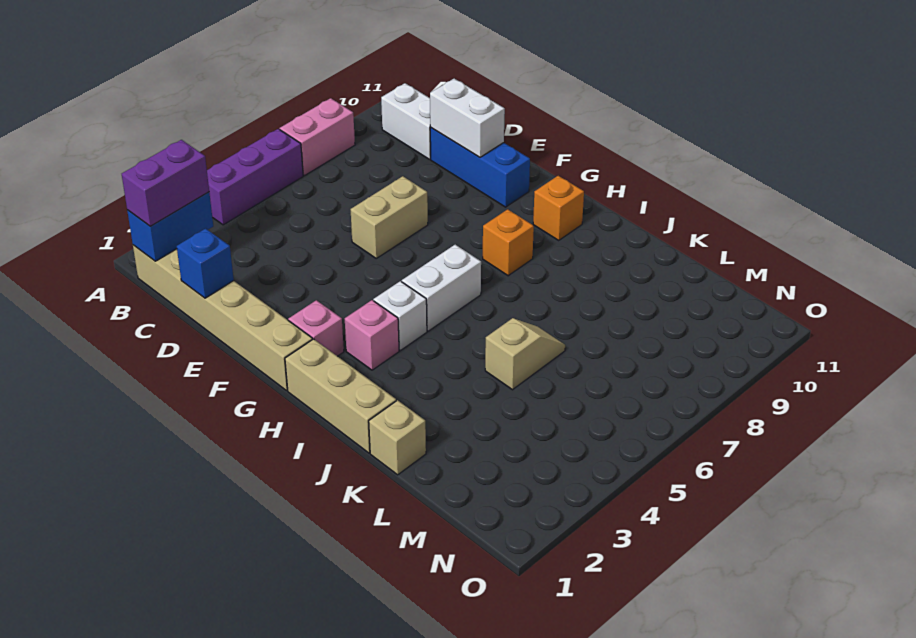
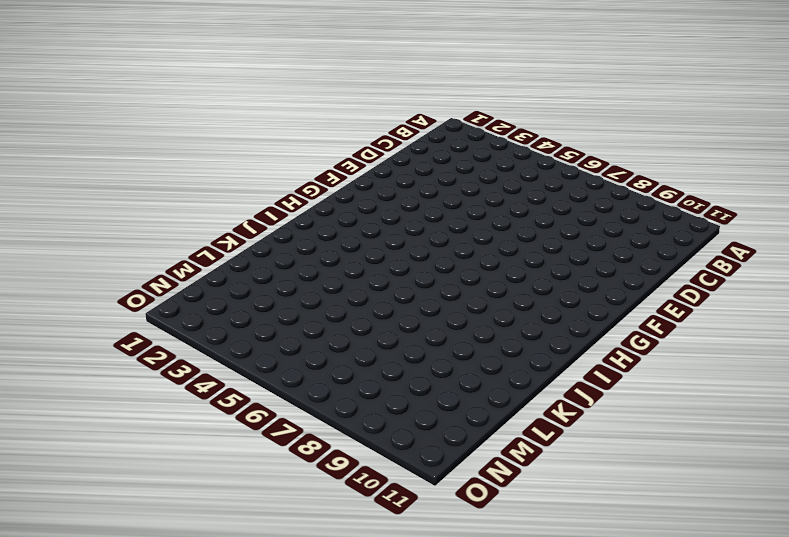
none -> purple brick A4:A6 level 1
none -> pink brick A7:A8 level 1
none -> tan brick B1:G1 level 1

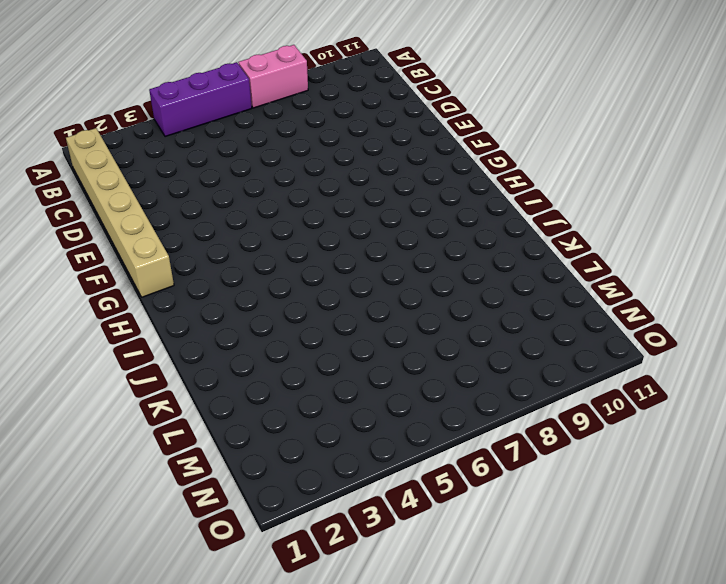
none -> white brick B10:C10 level 1
none -> blue brick D10:F10 level 1
none -> tan brick E6:E7 level 1

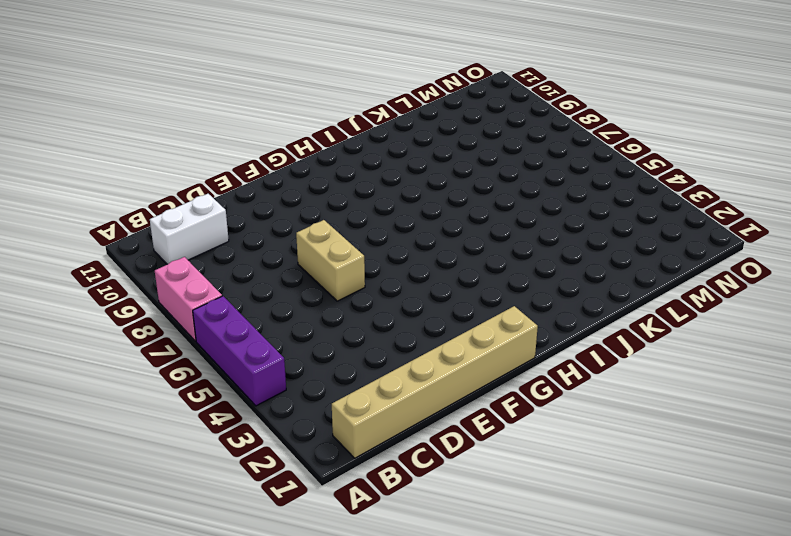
none -> blue brick D10:F10 level 1
none -> pink brick G2 level 1
none -> tan brick H1:J1 level 1

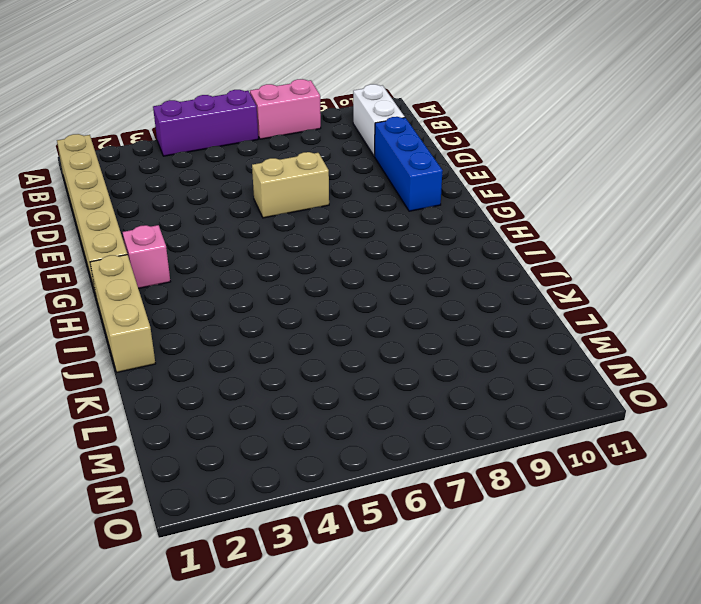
none -> pink brick H3 level 1
none -> white brick H4 level 1
none -> white brick H5:H6 level 1

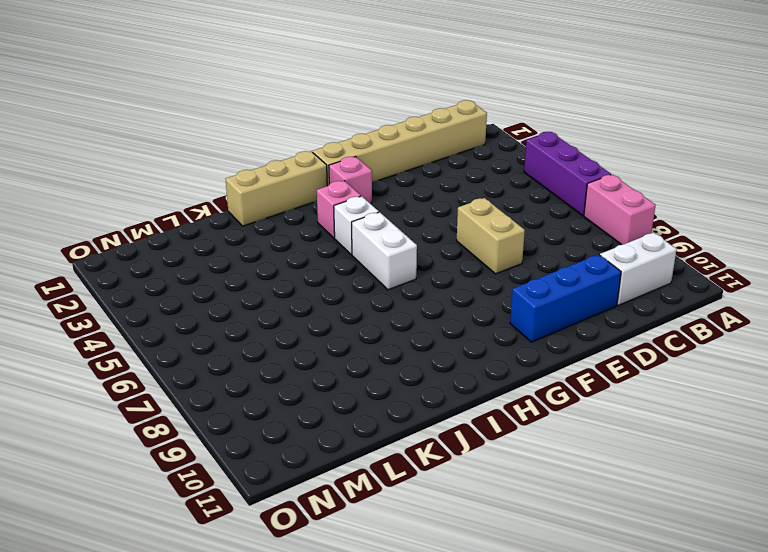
none -> orange brick H8 level 1
none -> orange brick H10 level 1
none -> tan brick K1 level 1

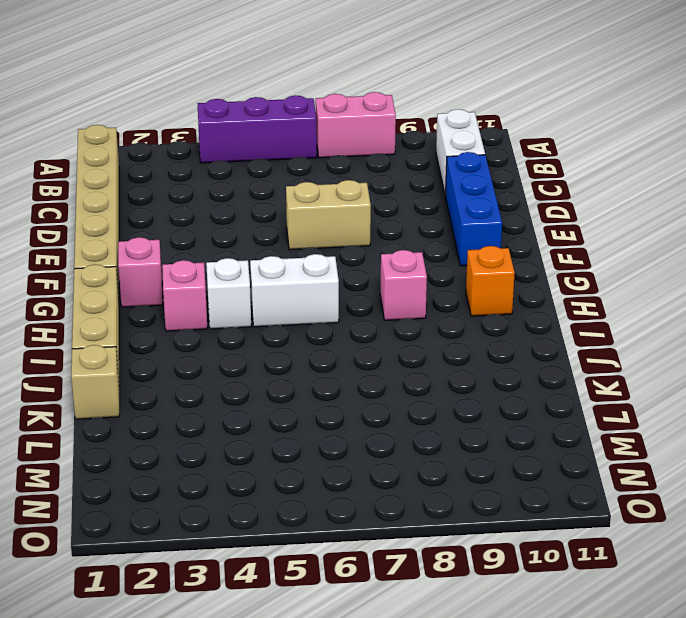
pink brick H8 level 1 -> orange brick H8 level 1
none -> tan slope K5:K6 level 1 top 5
none -> blue brick B1:B2 level 2
none -> blue brick D1 level 2

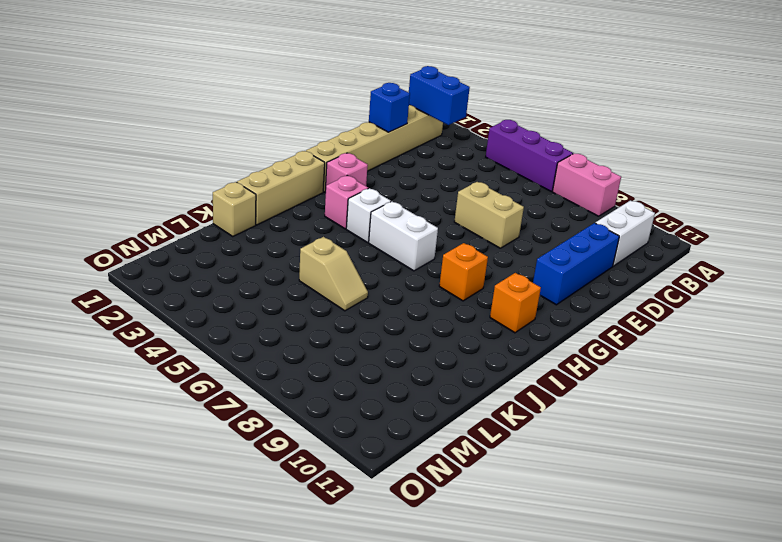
none -> white brick D10:E10 level 2
none -> purple brick B1:B2 level 3

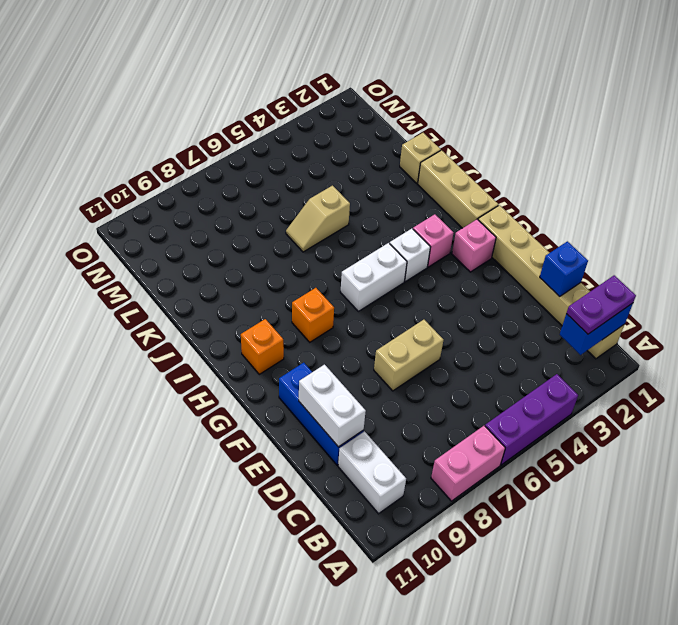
purple plate B1:B2 level 3 -> purple brick B1:B2 level 3

